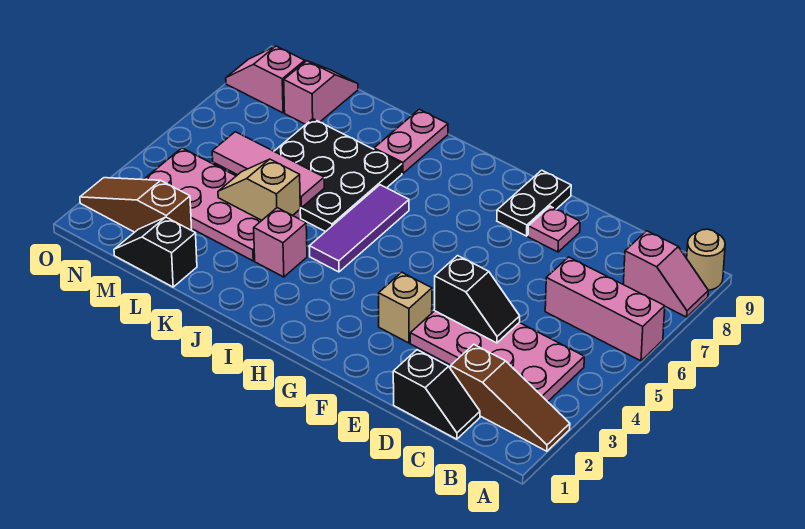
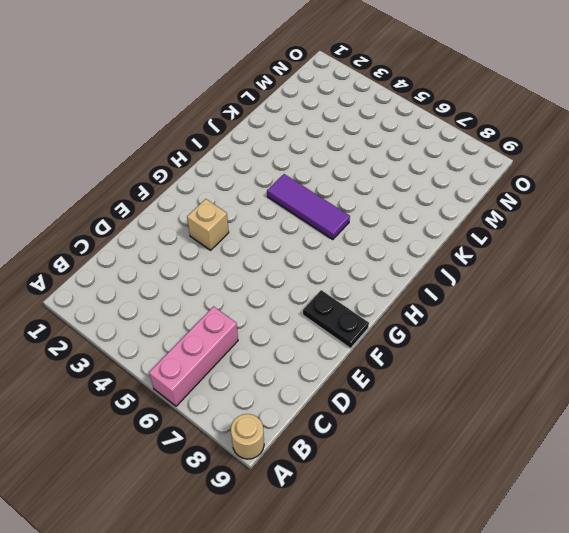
none -> brown slope A2:C2 level 1 top C
none -> pink slope A8:B8 level 1 top B
none -> pink plate B3:E4 level 1

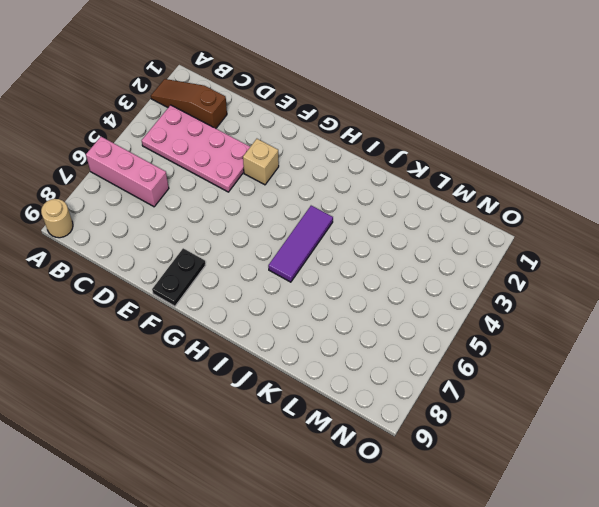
none -> pink slope A8:B8 level 1 top B
none -> black slope C1:D1 level 1 top D
none -> pink plate E8 level 1

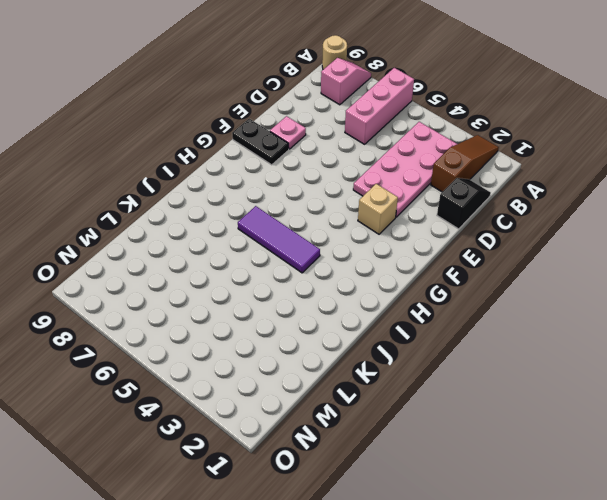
none -> pink brick J3 level 1
none -> black plate J5:L7 level 1
none -> pink plate J8:J9 level 1

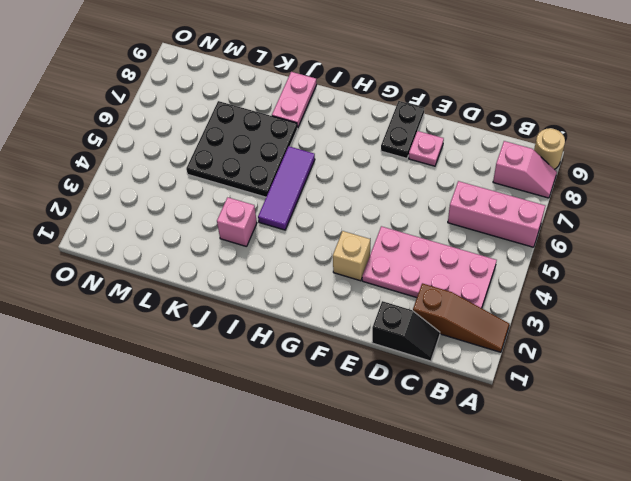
none -> pink plate K3:N4 level 1
none -> black slope L1:M1 level 1 top L
none -> brown slope M2:O2 level 1 top M

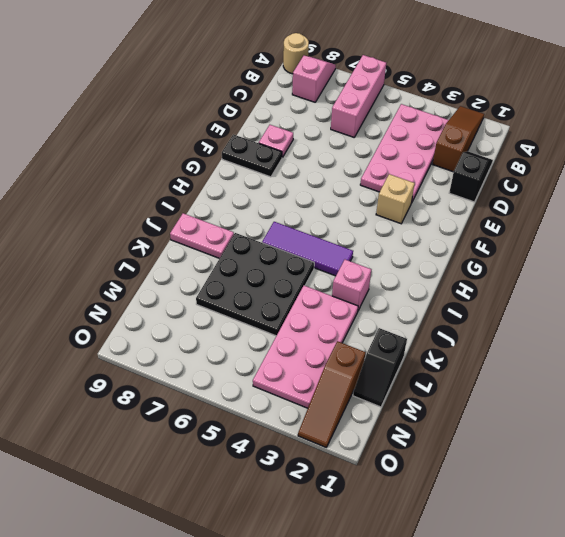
none -> pink slope M8:M9 level 1 top 8
none -> pink slope N8:O8 level 1 top N
none -> black slope D4:E4 level 2 top E

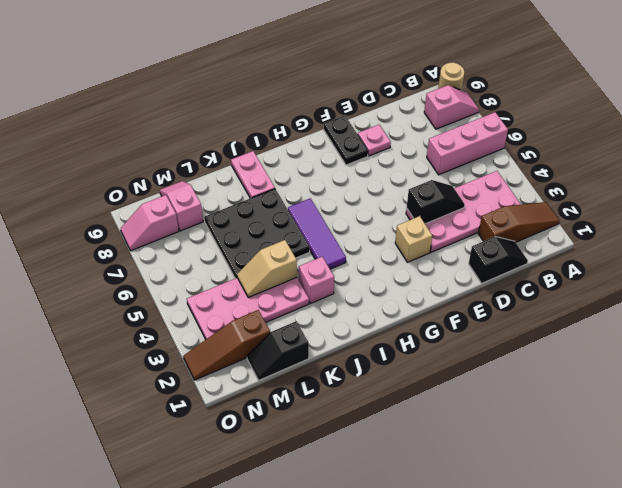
none -> pink tile K5:M5 level 2

